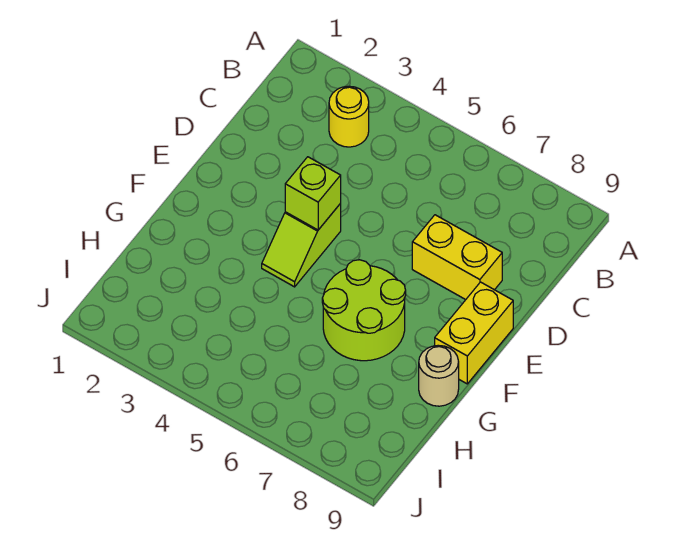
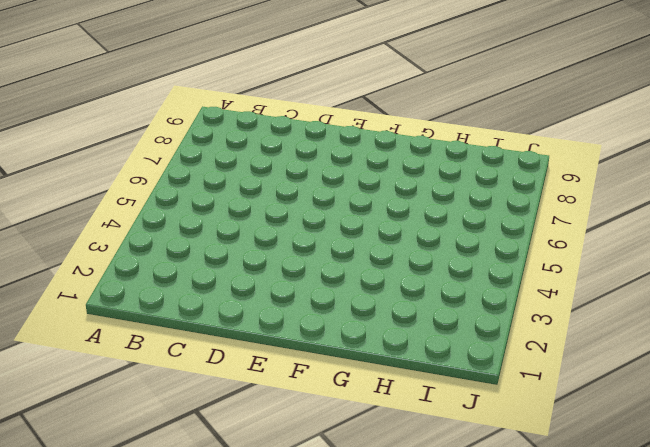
none -> yellow round brick B3 level 1
none -> yellow brick D7:D8 level 1

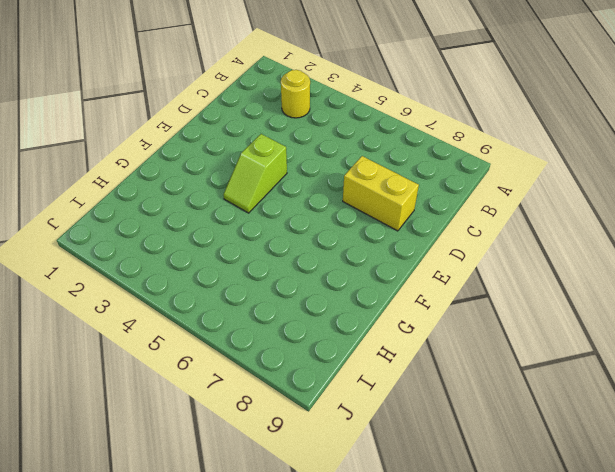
none -> yellow brick E9:F9 level 1
none -> lime round brick F6:G7 level 1

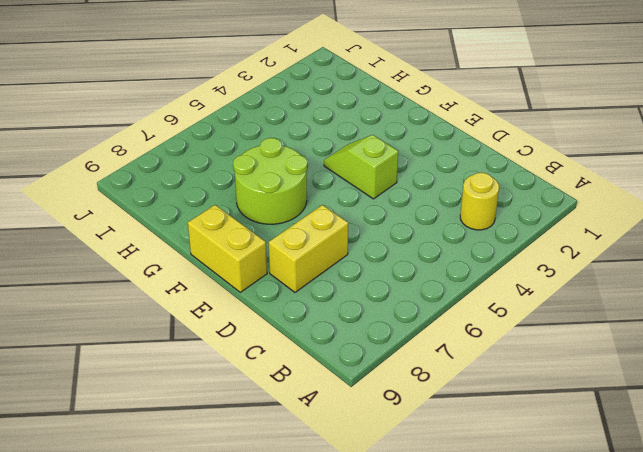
none -> tan round brick G9 level 1
none -> lime brick E4 level 2

